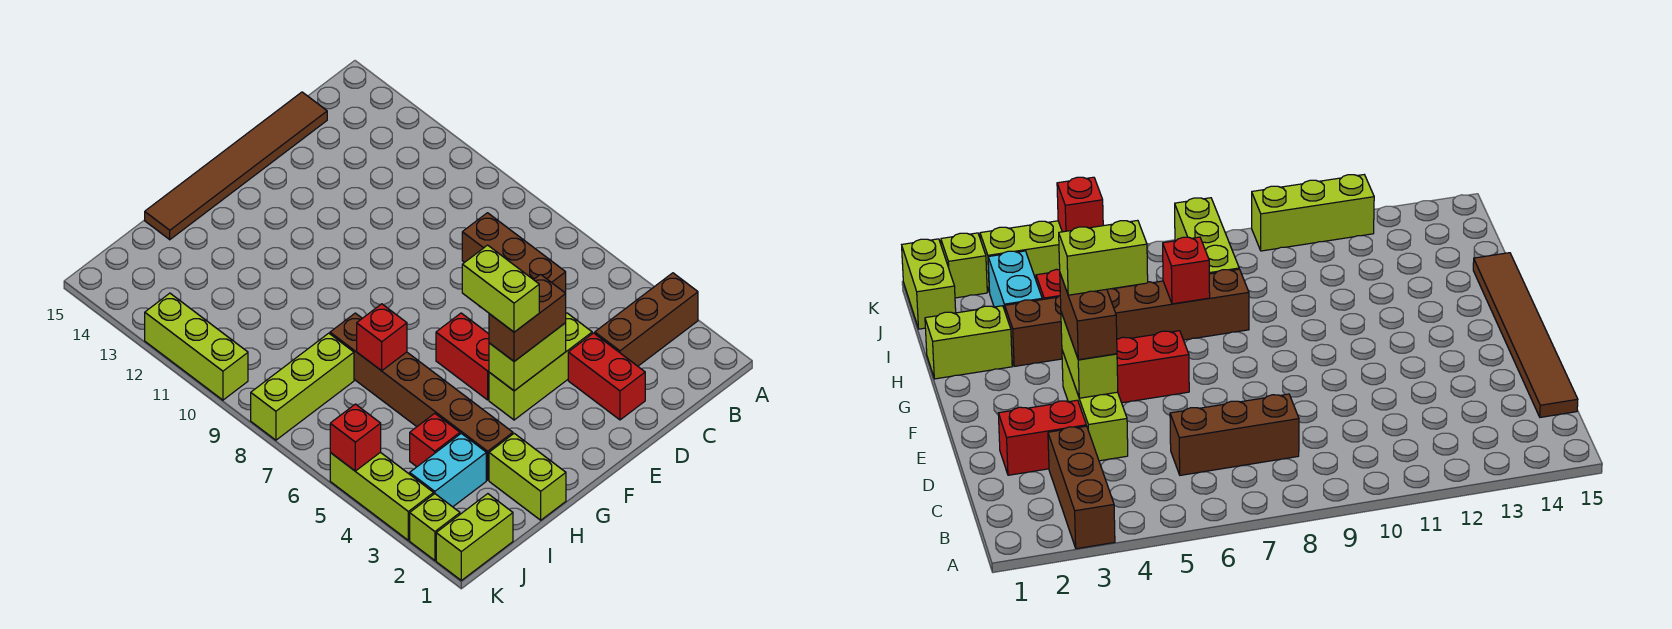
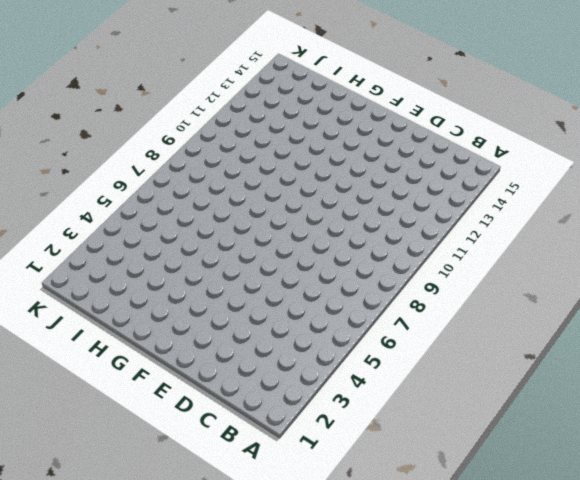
none -> brown brick A3:C3 level 1
none -> brown brick C6:C8 level 1
none -> brown tile C15:H15 level 1

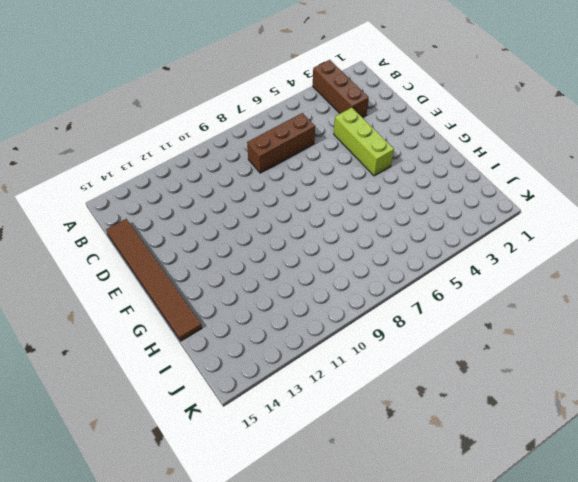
none -> red brick D2:D3 level 1
none -> red brick F5:F6 level 1
none -> lime brick H1:H2 level 1

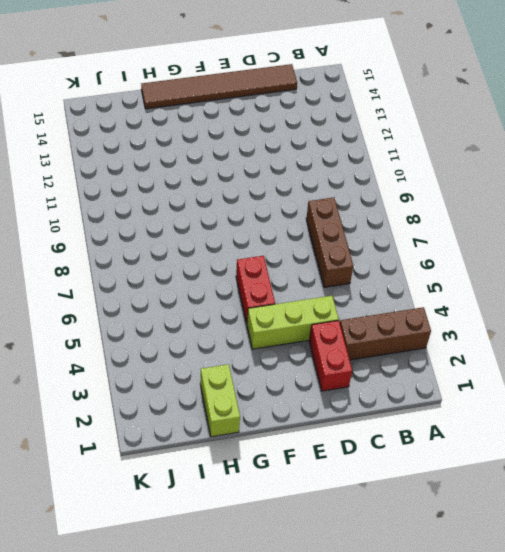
none -> brown brick H3:H8 level 1
none -> cyan brick I3:J3 level 1
none -> red brick I4 level 1

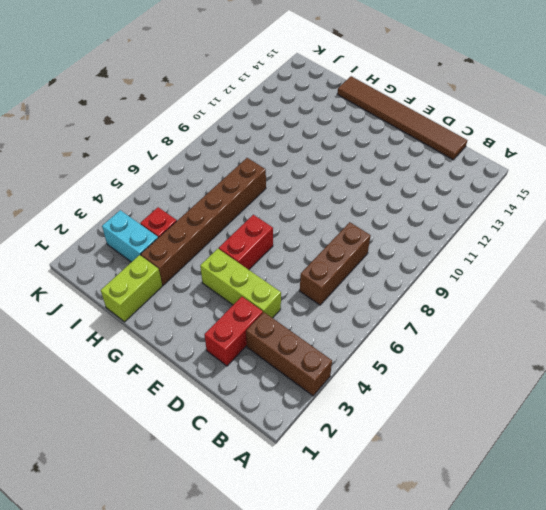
none -> lime brick I8:K8 level 1
none -> lime brick J1:K1 level 1
none -> lime brick K2 level 1

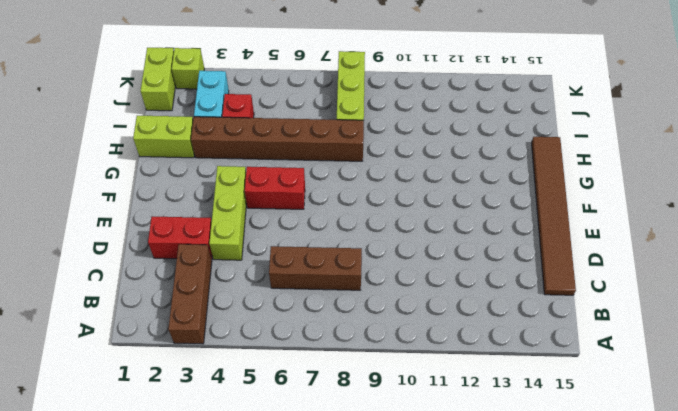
none -> lime brick K3:K5 level 1
none -> lime brick K10:K12 level 1
none -> lime brick E4:F4 level 2

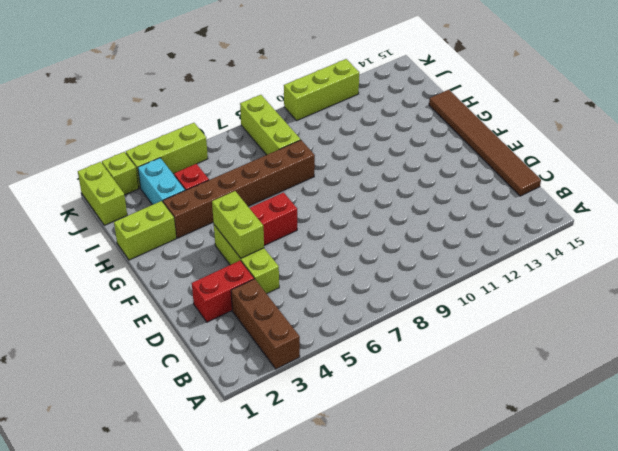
none -> brown brick C6:C8 level 1
none -> red brick H7 level 2
none -> red brick K5 level 2

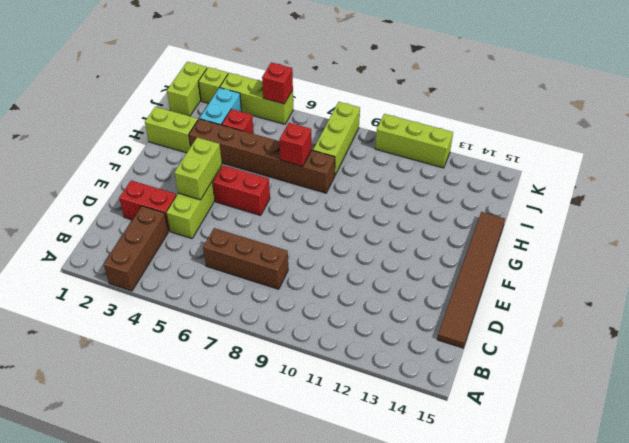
none -> brown brick E4:F4 level 3
none -> lime brick F4:F5 level 4

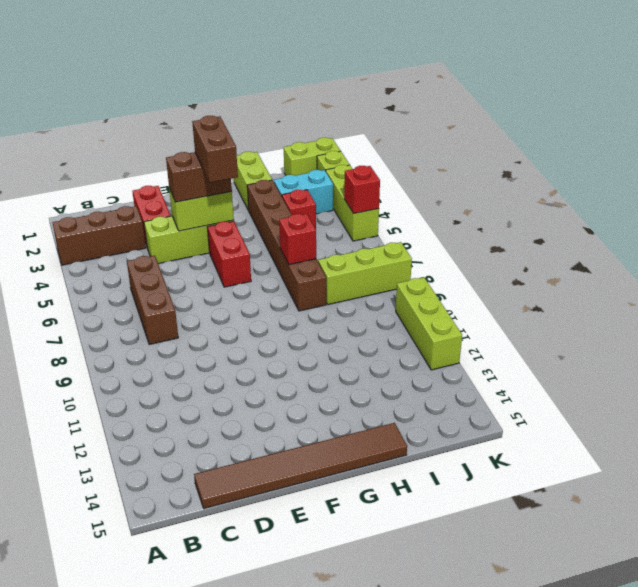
brown brick F4:F5 level 4 -> lime brick F4:F5 level 4

